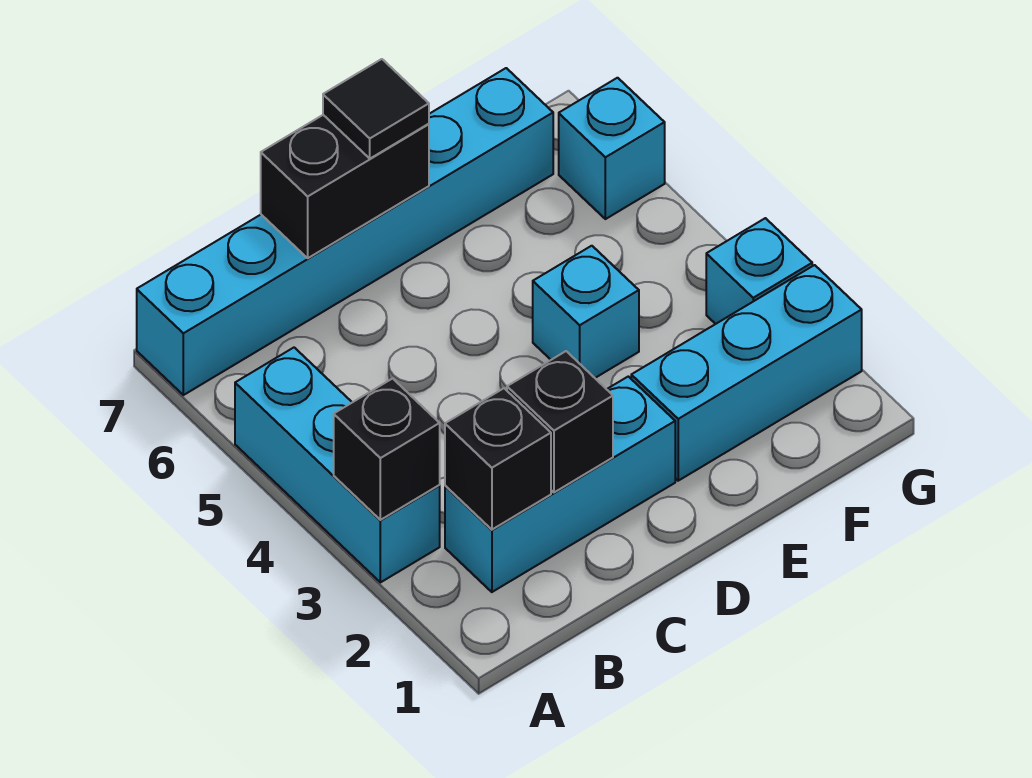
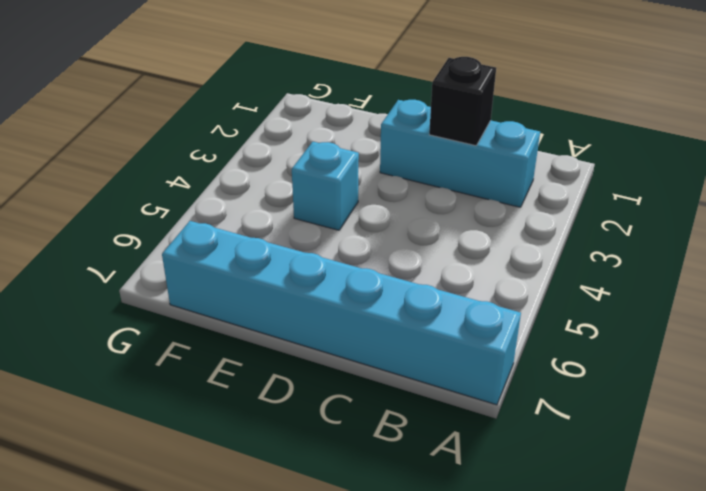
none -> cyan brick A3:A5 level 1
none -> cyan brick E2:G2 level 1
none -> cyan brick G3 level 1

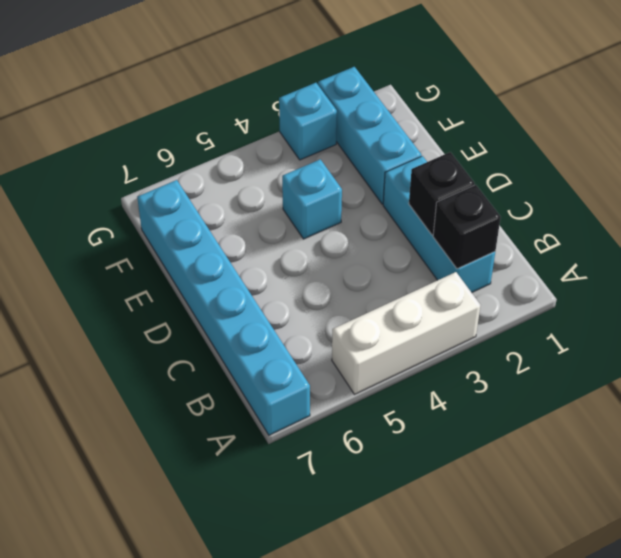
white brick A3:A5 level 1 -> cyan brick A3:A5 level 1
none -> cyan brick G6 level 1
none -> black brick A3 level 2
none -> black brick C7:D7 level 2

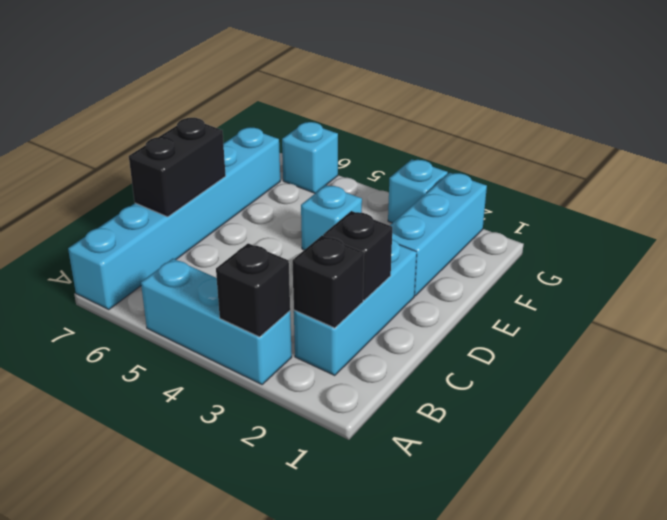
none -> black tile D7 level 3

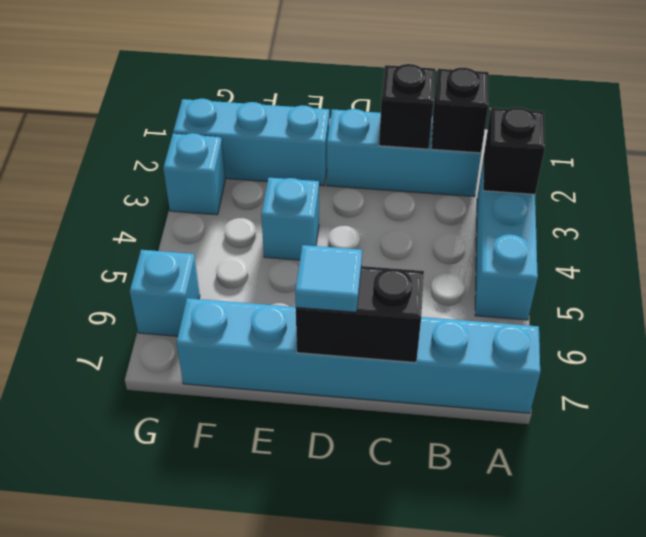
cyan tile D7 level 3 -> black tile D7 level 3

